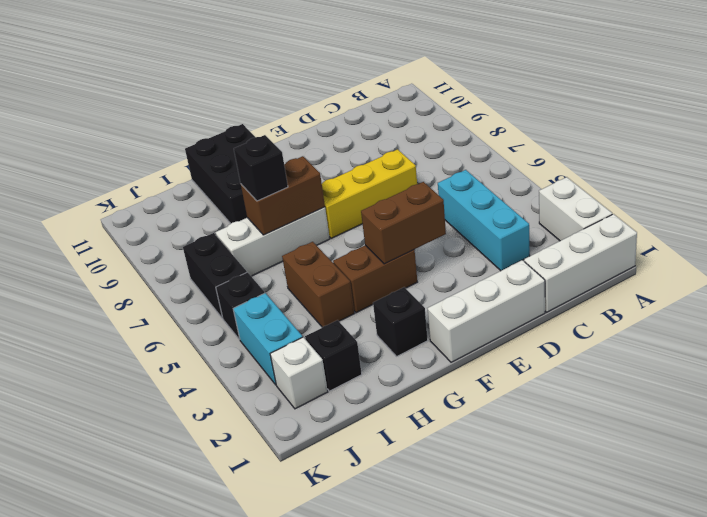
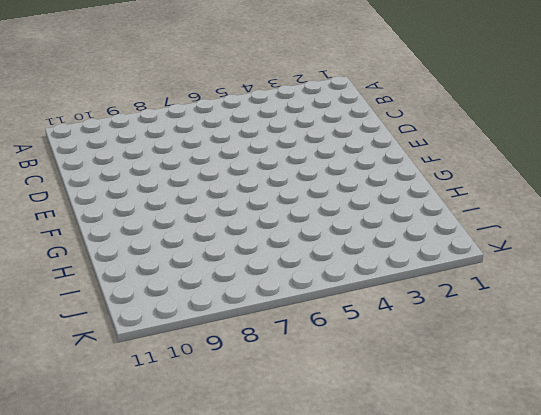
none -> white brick A1:C1 level 1
none -> white brick A2:A3 level 1
none -> cyan brick C3:C5 level 1

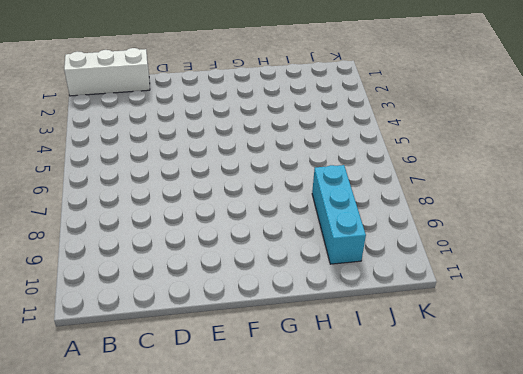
cyan brick I8:I10 level 1 -> cyan brick C3:C5 level 1
none -> white brick A2:A3 level 1
none -> white brick D1:F1 level 1
none -> yellow brick D7:F7 level 1

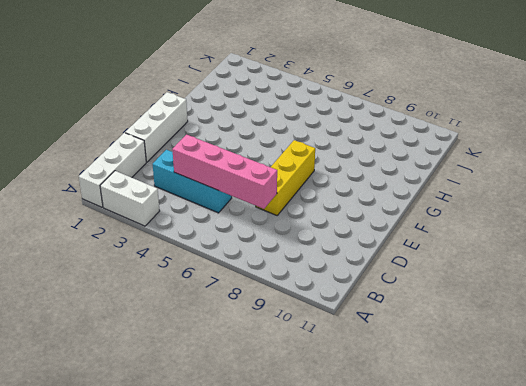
pink brick C4:C7 level 2 -> none
none -> brown brick F4:G4 level 1
none -> black brick G2 level 1
none -> white brick G7:I7 level 1

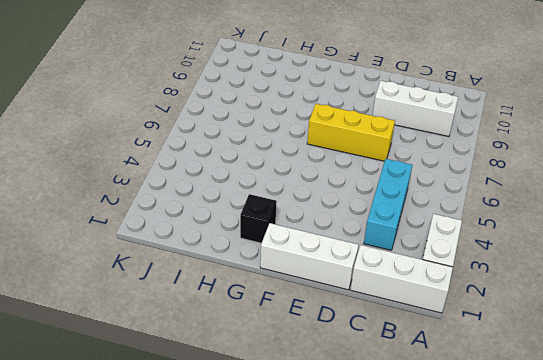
white brick B9:D9 level 1 -> white brick G7:I7 level 1
none -> brown brick F4:G4 level 1
none -> black brick G9:H11 level 1
none -> brown brick H4:H5 level 1

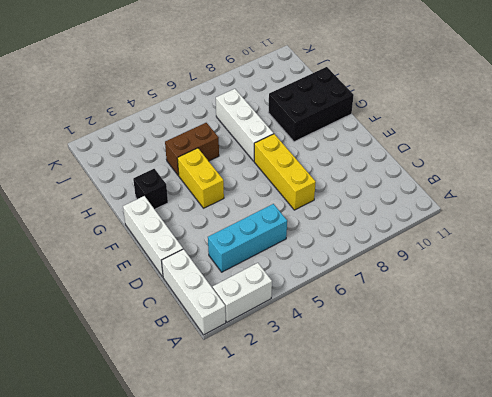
yellow brick F4:G4 level 1 -> brown brick F4:G4 level 1
none -> black brick I2 level 1
none -> white brick J2 level 1
none -> cyan brick J3:J4 level 1

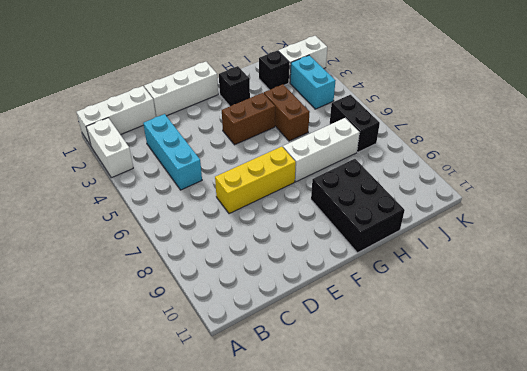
white brick J2:K2 level 1 -> white brick J2 level 1
none -> black brick J5 level 1
none -> brown brick E4:F4 level 2
none -> brown brick G7:H7 level 2

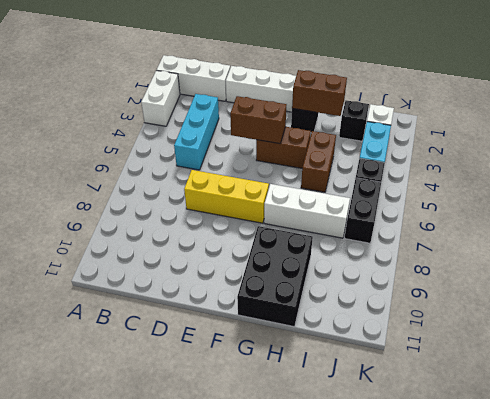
brown brick G2:H2 level 2 -> brown brick G7:H7 level 2
none -> black brick H7 level 3

